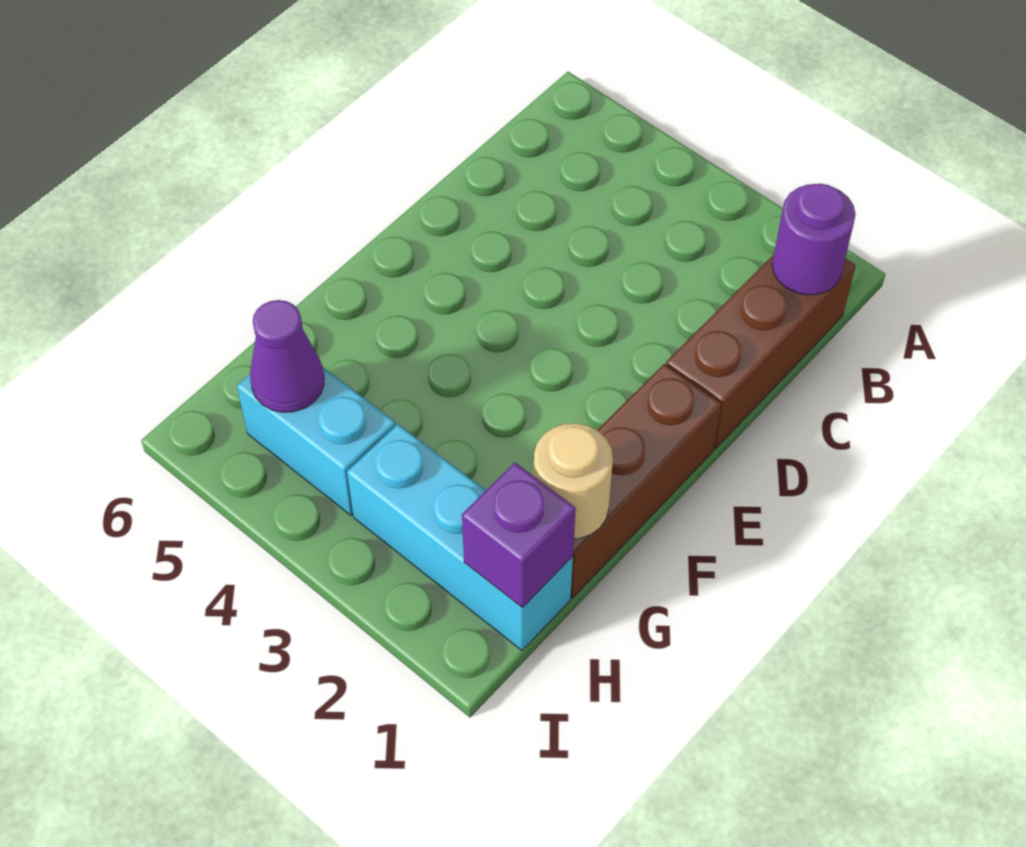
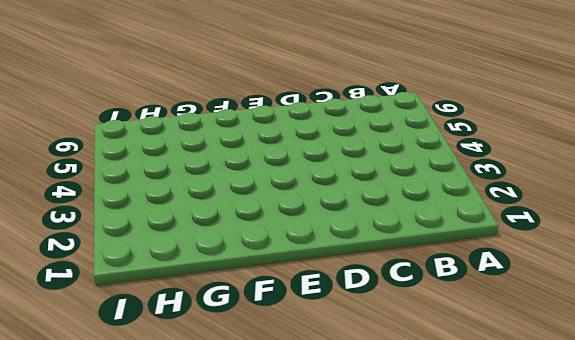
none -> brown brick B1:D1 level 1
none -> brown brick E1:G1 level 1

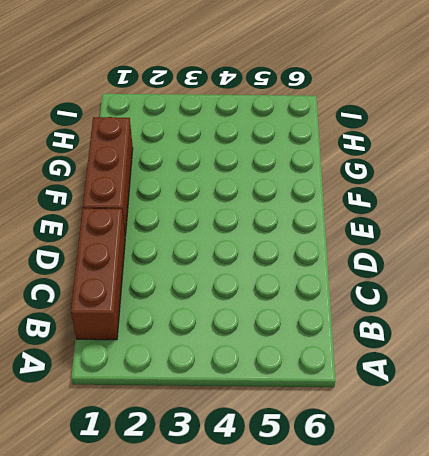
none -> cyan brick H1:H3 level 1
none -> cyan brick H4:H5 level 1

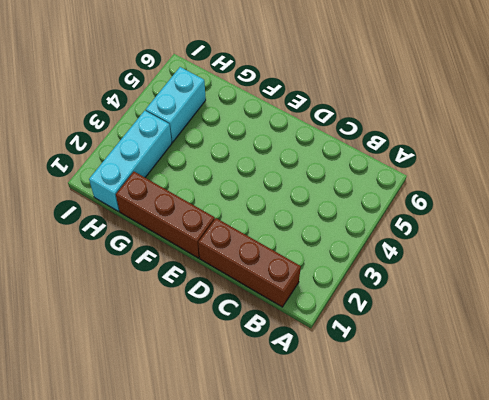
none -> purple round brick B1 level 2
none -> tan round brick G1 level 2

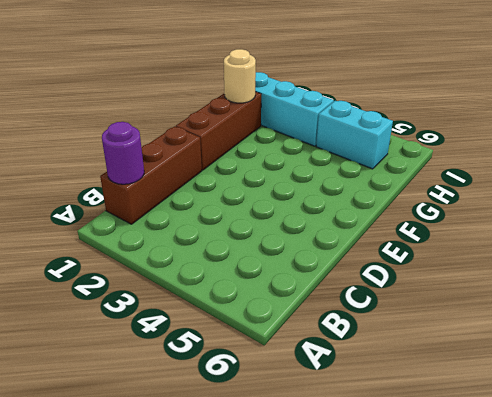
none -> purple brick H1 level 2
none -> purple cone H5 level 2

